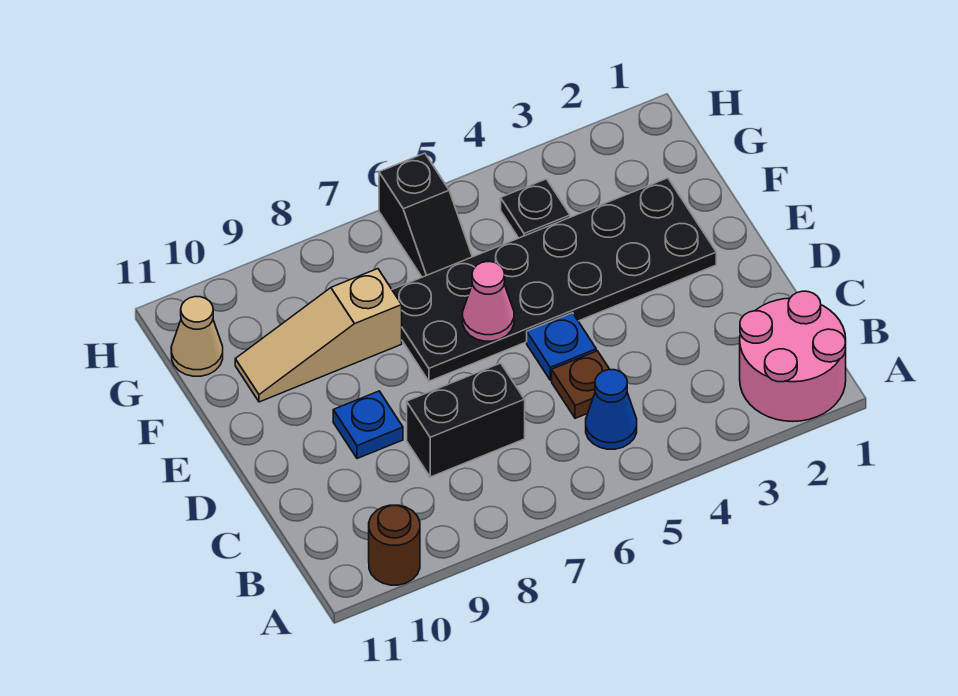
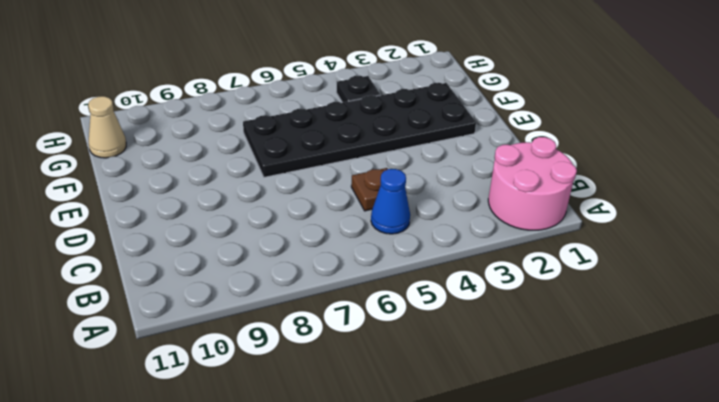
none -> brown round brick A10 level 1
none -> black brick C7:C8 level 1
none -> blue plate D5 level 1

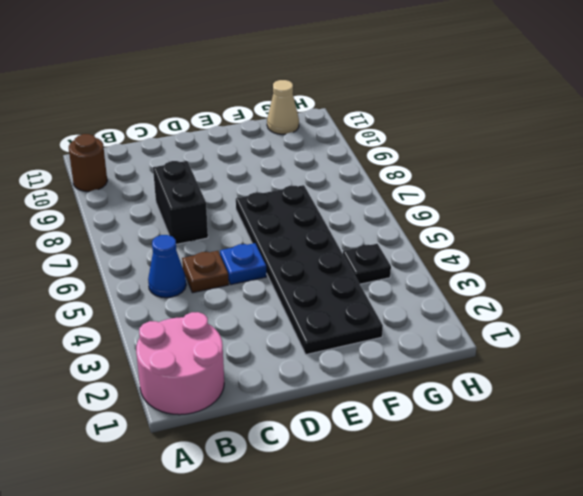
none -> blue plate D9 level 1
none -> tan slope F8:F10 level 1 top 8
none -> black slope G6:H6 level 1 top H

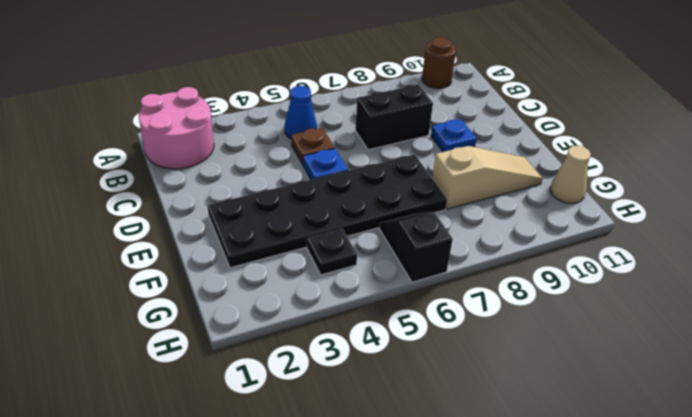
none -> pink cone E6 level 2

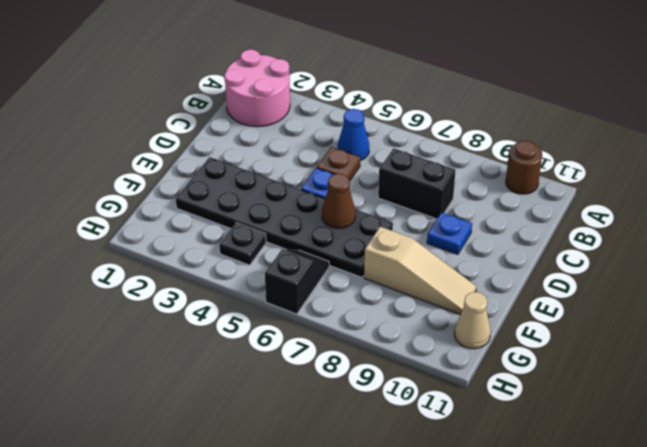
brown cone E6 level 2 -> pink cone E6 level 2

